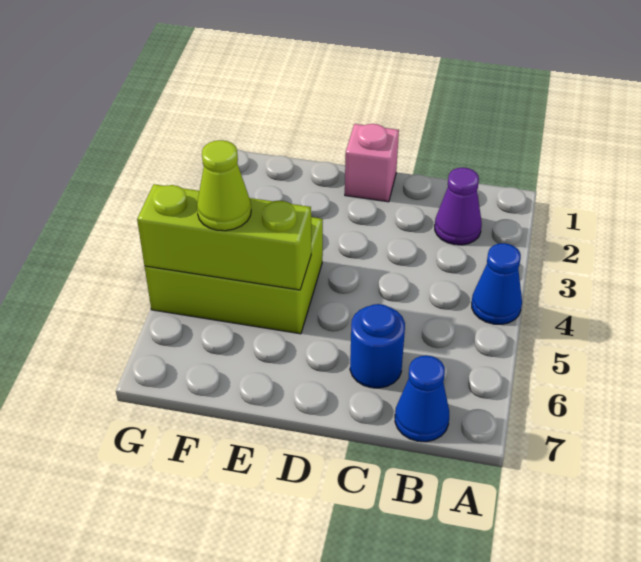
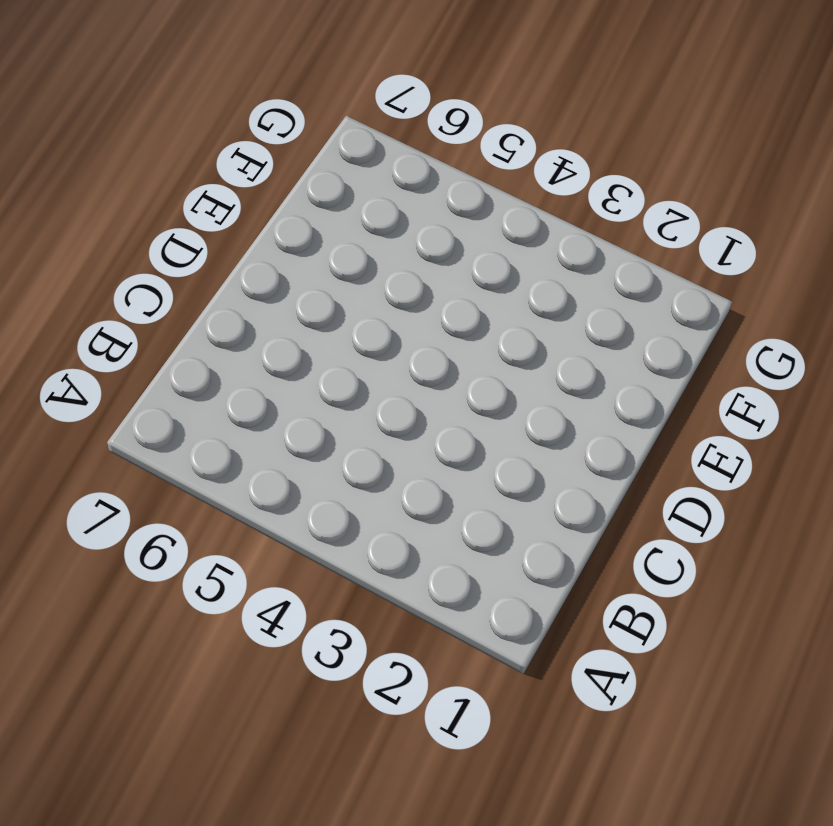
none -> blue cone A4 level 1
none -> purple cone B2 level 1

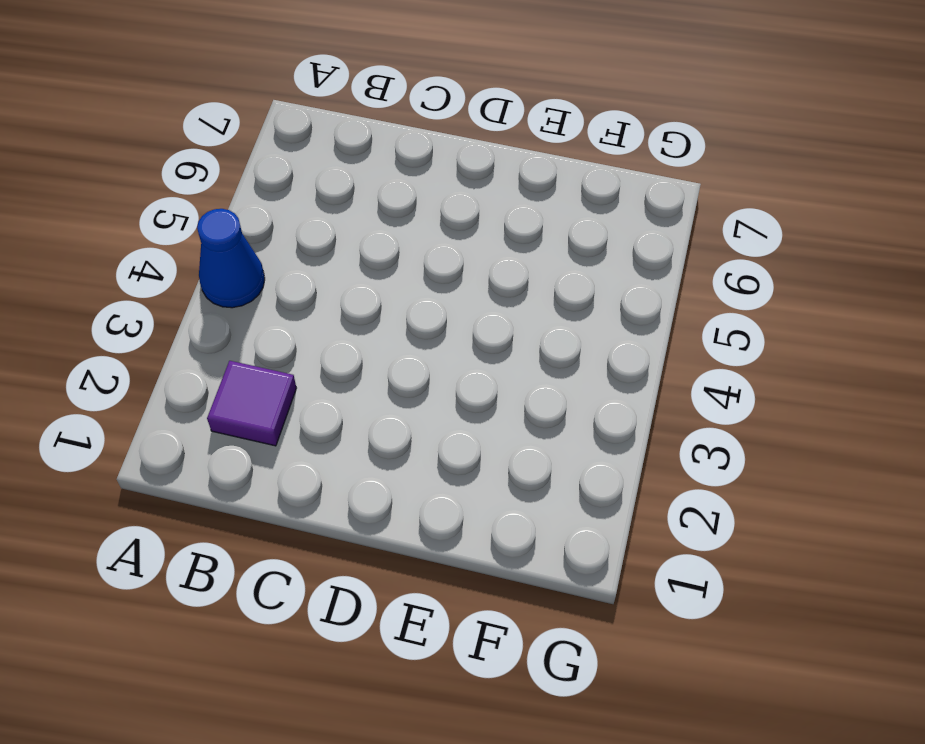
purple tile B2 level 1 -> purple cone B2 level 1
none -> blue cone B7 level 1
none -> blue round brick C6 level 1

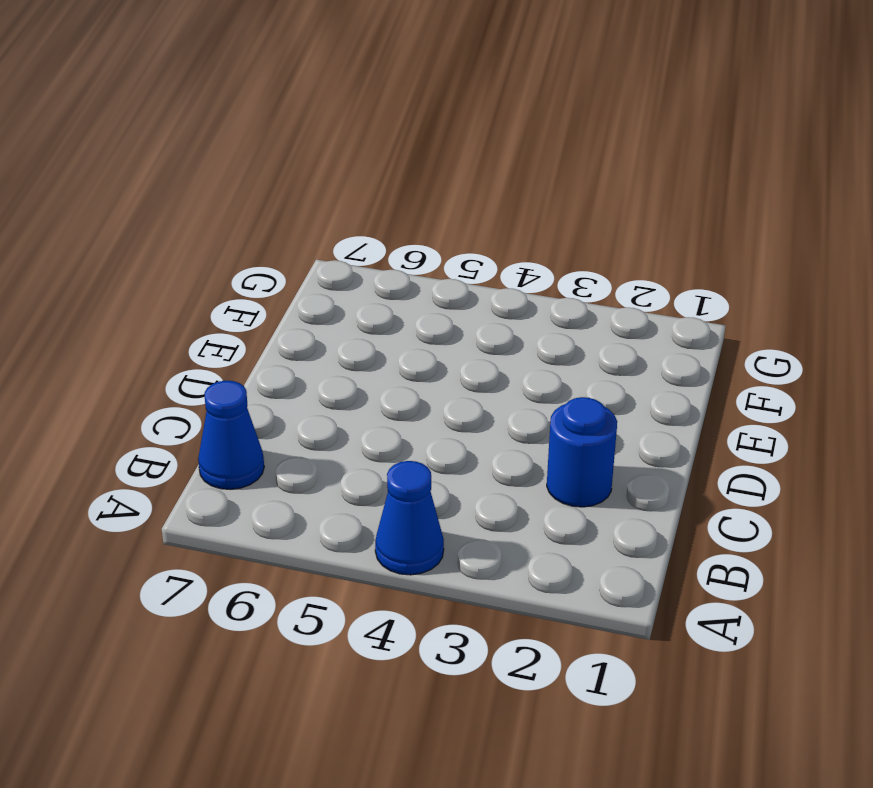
blue round brick C2 level 1 -> blue round brick C6 level 1
none -> purple cone B2 level 1
none -> pink brick D1 level 1

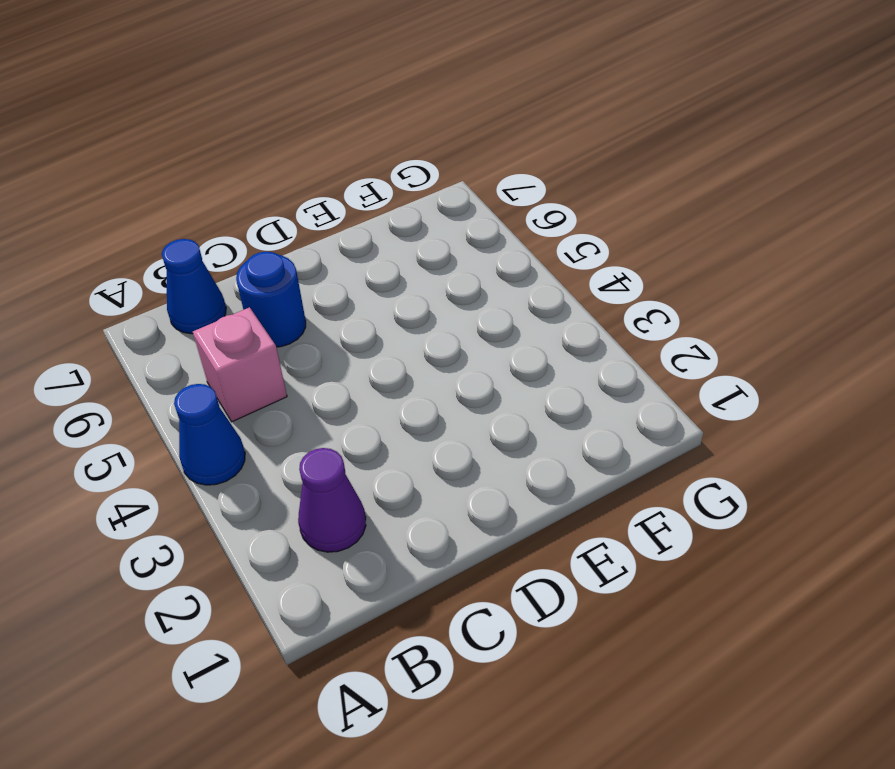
pink brick B5 level 1 -> pink brick D1 level 1
none -> lime brick E4:G5 level 1
none -> lime brick E5:G5 level 2

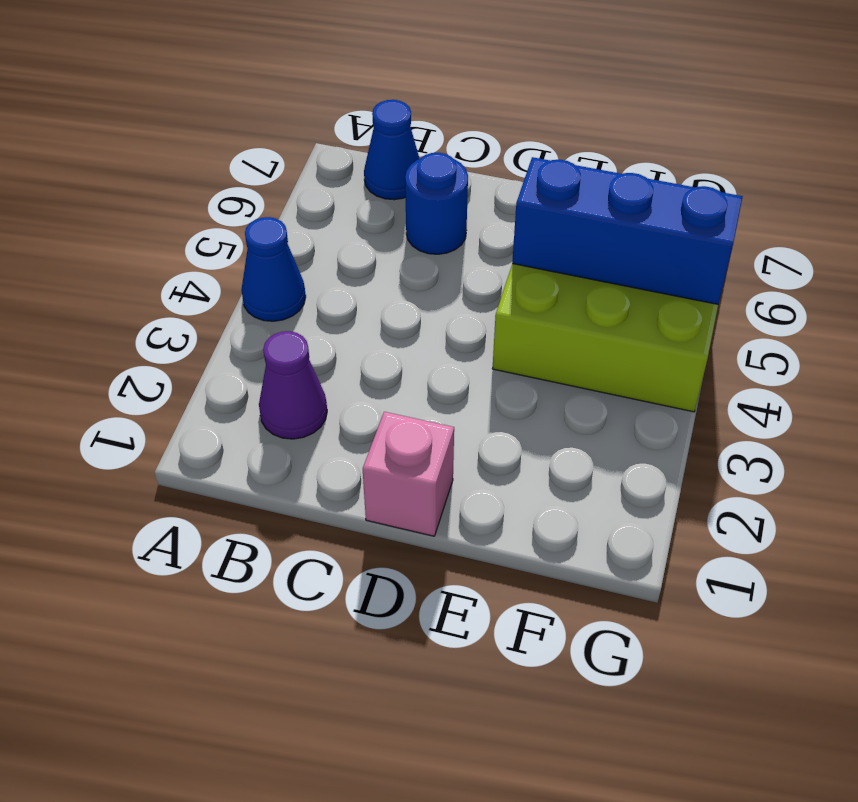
blue brick E5:G5 level 2 -> lime brick E5:G5 level 2
none -> lime cone F5 level 3

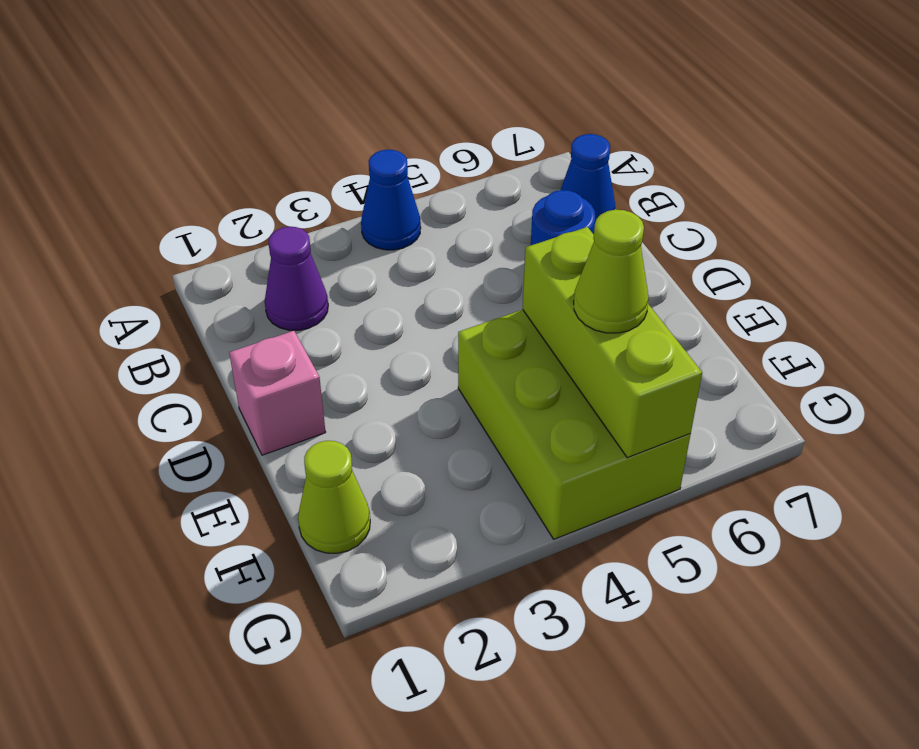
lime cone F1 level 1 -> none

